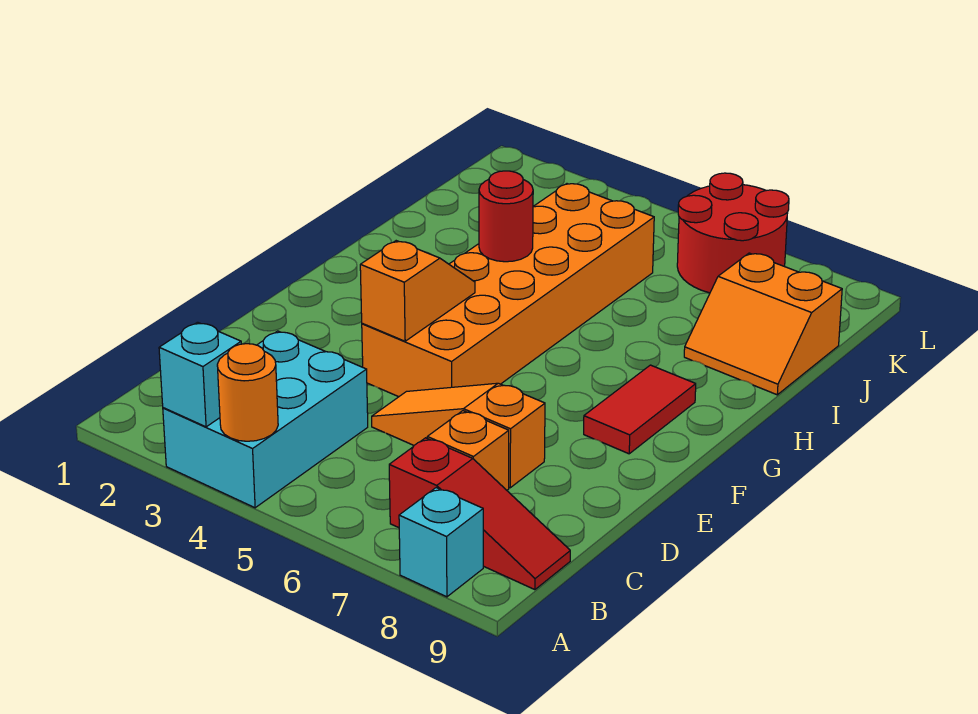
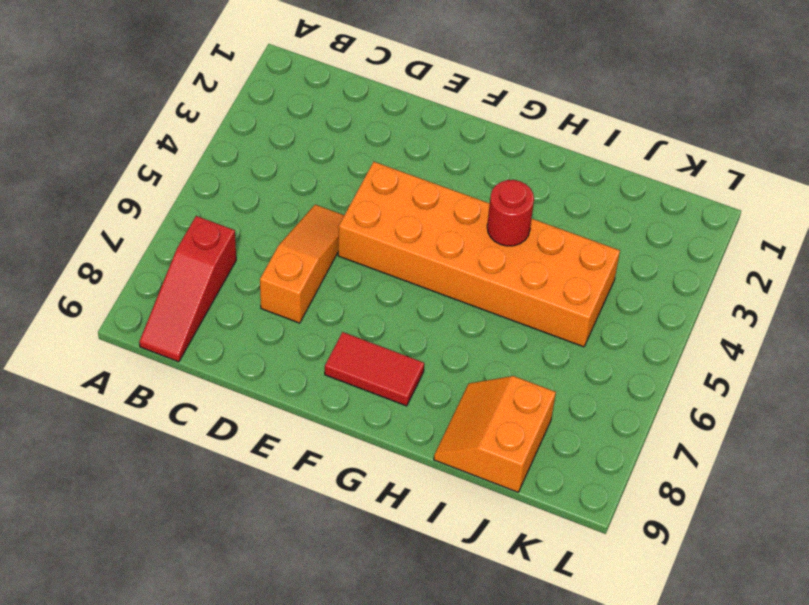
none -> cyan brick A3:C4 level 1
none -> cyan brick A8 level 1
none -> orange brick C7 level 1

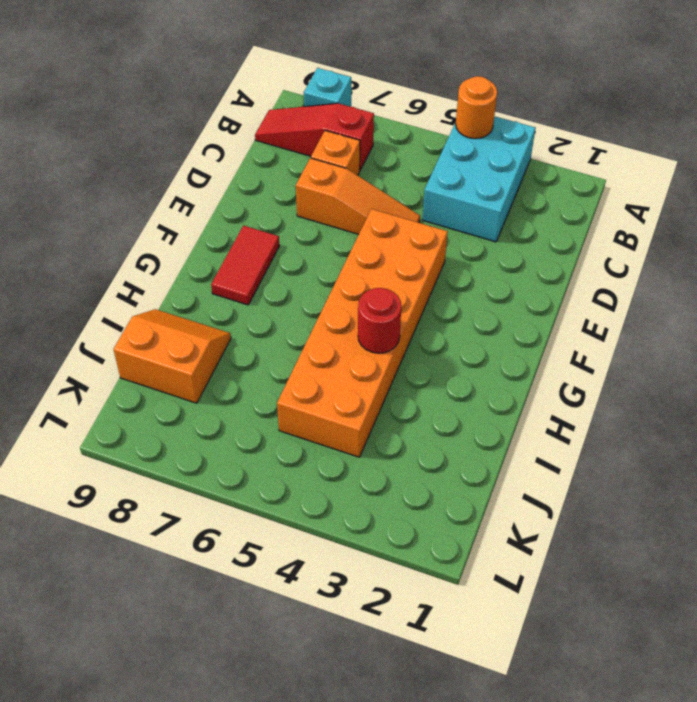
none -> red round brick K6:L7 level 1
none -> cyan brick A3 level 2
none -> orange slope E4:F4 level 2 top E

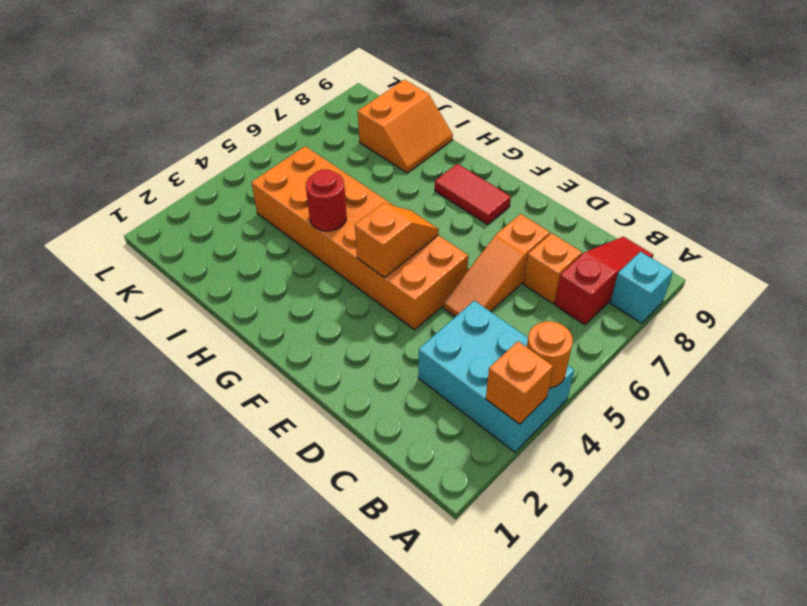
orange brick A3 level 2 -> cyan brick A3 level 2
orange slope F4:F5 level 2 top 4 -> orange slope E4:F4 level 2 top E
none -> red round brick K6:L7 level 1

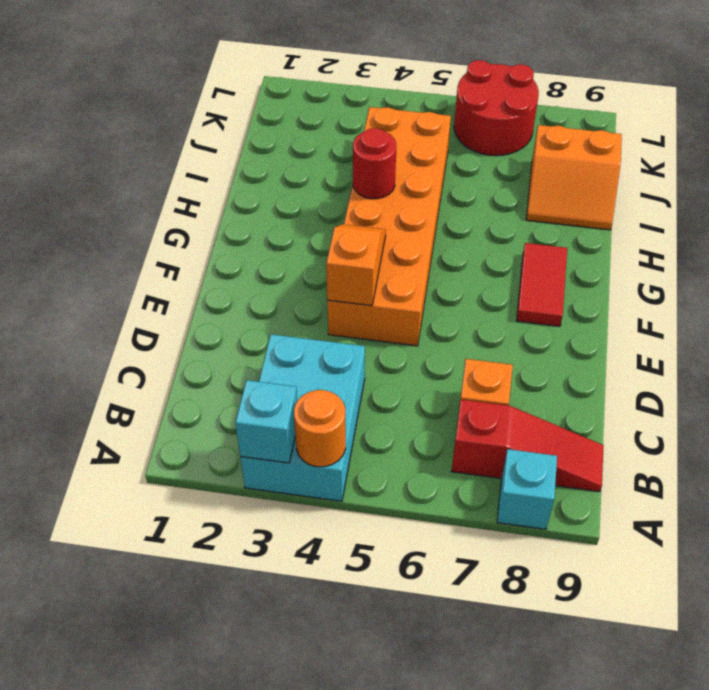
none -> orange slope D5:D7 level 1 top 7

